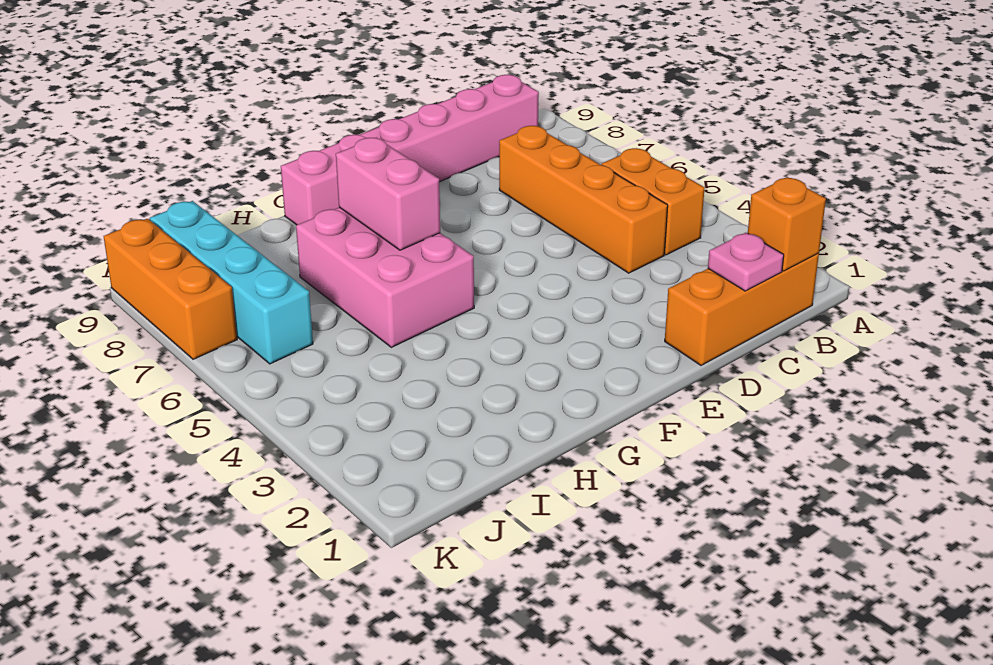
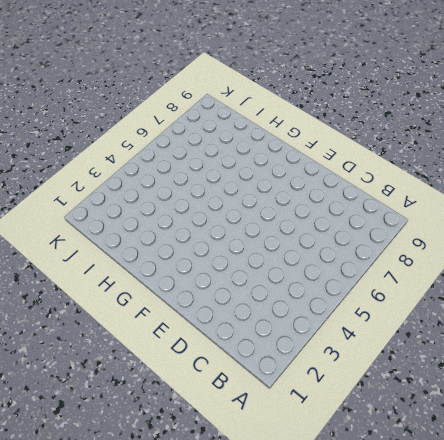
none -> orange brick B1:D1 level 1
none -> orange brick B4:B5 level 1

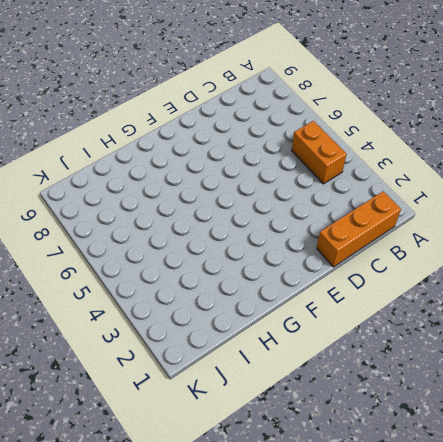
none -> pink brick B9:G9 level 1
none -> orange brick C4:C7 level 1

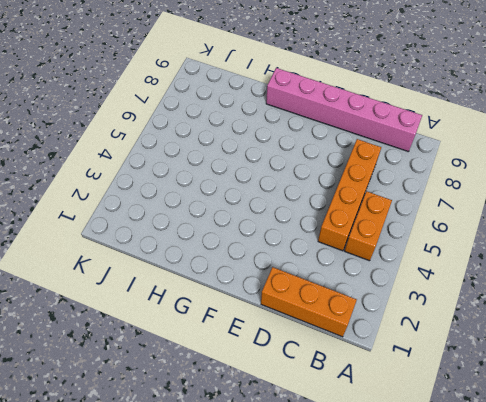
none -> pink brick G5:H7 level 1
none -> cyan brick J6:J9 level 1

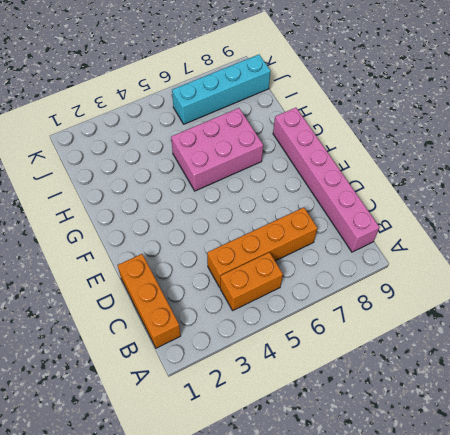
none -> orange brick K7:K9 level 1
none -> orange brick B1 level 2

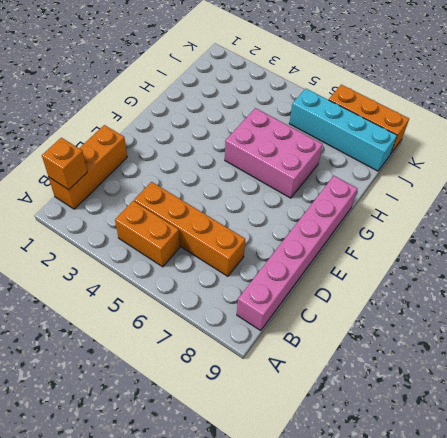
none -> pink plate C1 level 2
none -> pink brick G6:G7 level 2

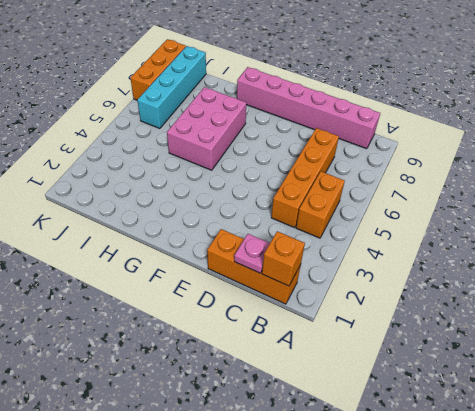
none -> pink brick G6:G7 level 2

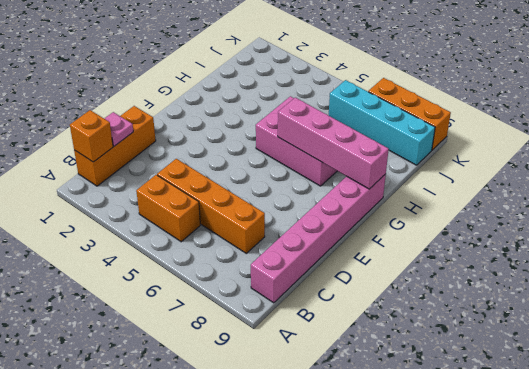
pink brick G6:G9 level 2 -> pink brick G6:G7 level 2

